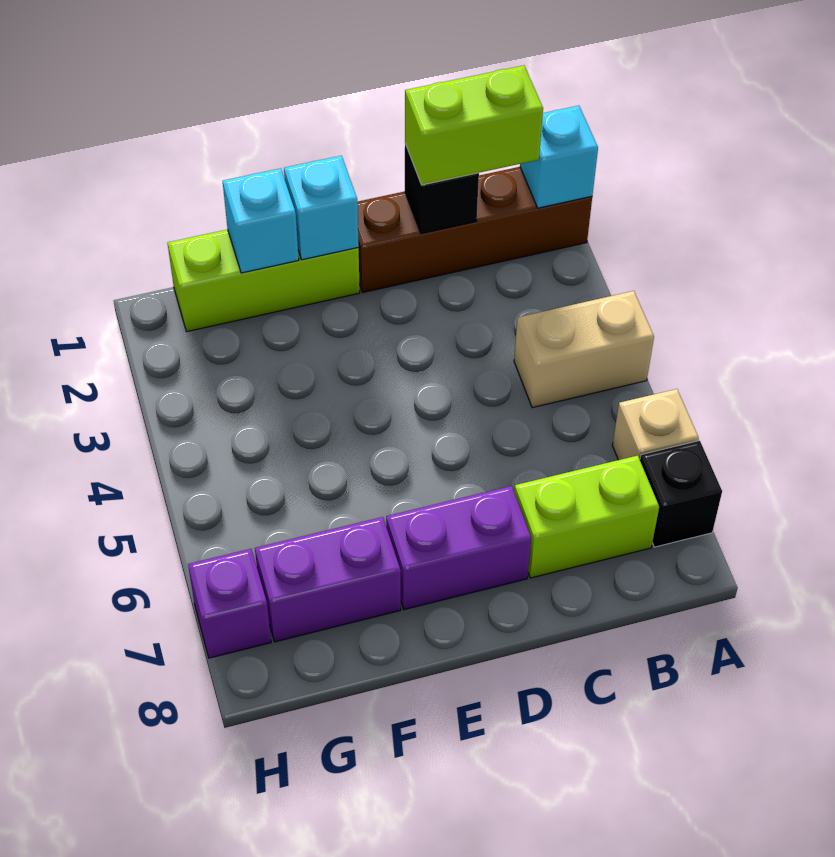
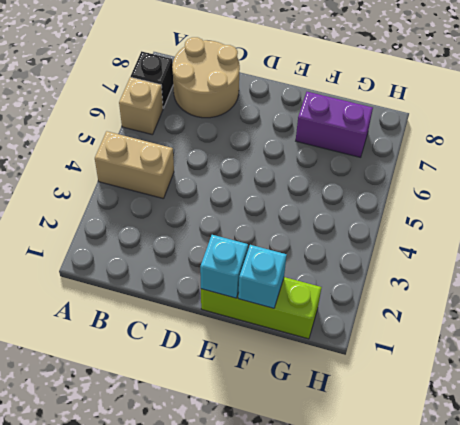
tan round brick B7:C8 level 1 -> lime brick B7:C7 level 1
none -> brown brick A1:D1 level 1
none -> purple brick D7:E7 level 1
none -> purple brick H7 level 1

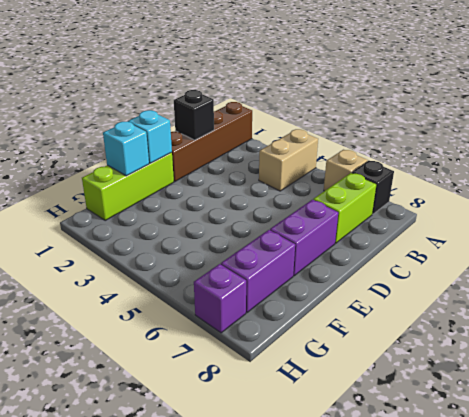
none -> cyan brick A1 level 2
none -> lime brick B1:C1 level 3

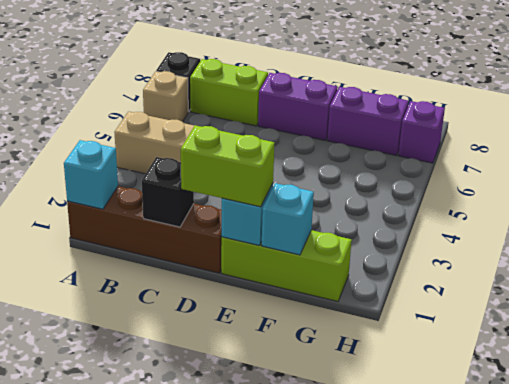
lime brick D1:E1 level 3 -> lime brick B1:C1 level 3

